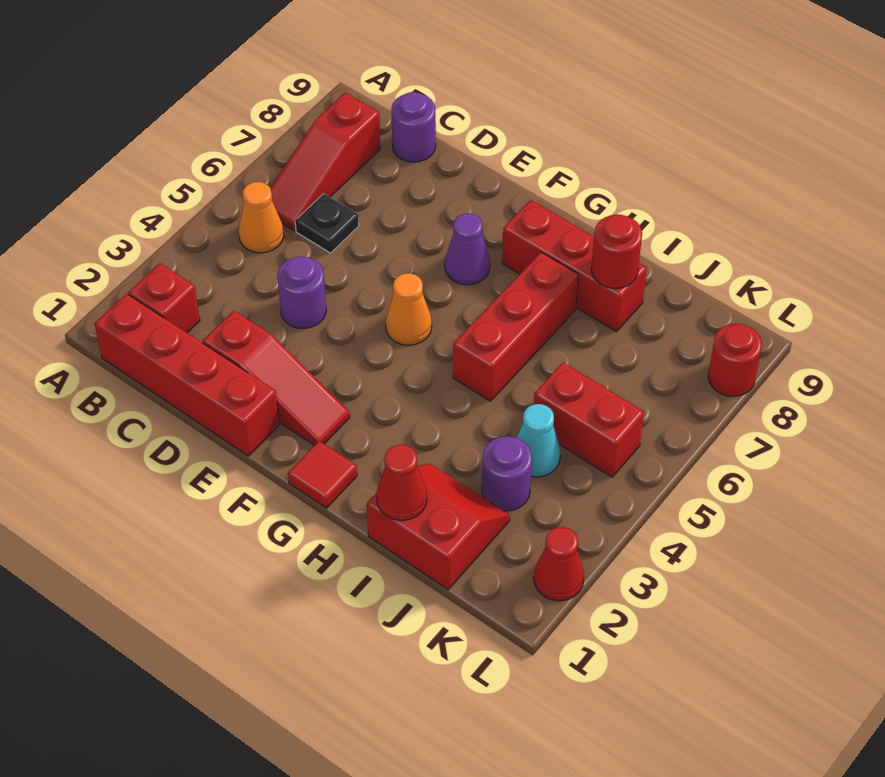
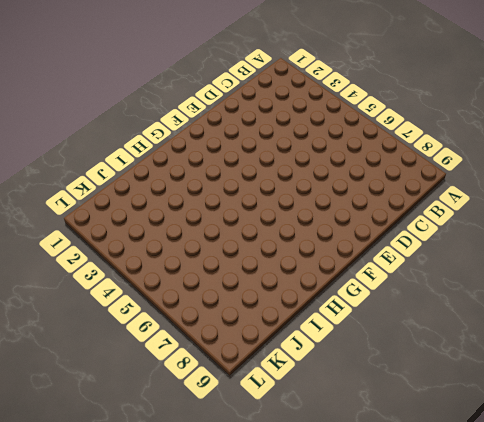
none -> red brick B1:E1 level 1
none -> red brick B2 level 1
none -> orange cone B5 level 1

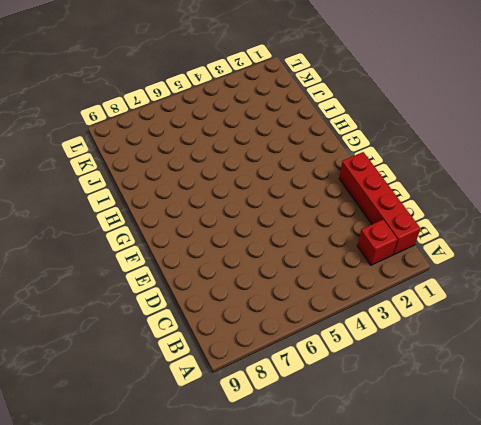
none -> orange cone B5 level 1
none -> red slope B6:B8 level 1 top 8
none -> black plate C6 level 1

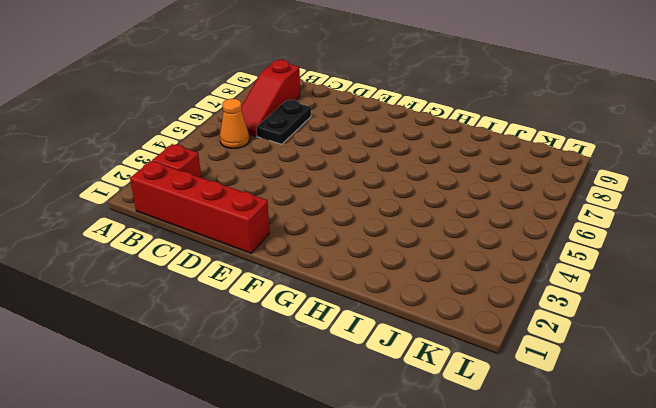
black plate C6:C7 level 1 -> black plate C6 level 1
none -> purple round brick C9 level 1
none -> red slope D2:F2 level 1 top D
none -> purple round brick D4 level 1

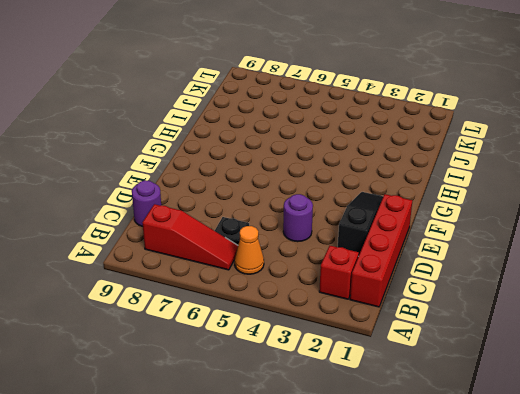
black slope D2:F2 level 1 top D -> red slope D2:F2 level 1 top D
none -> orange cone F5 level 1
none -> purple cone F7 level 1
none -> red tile G1 level 1

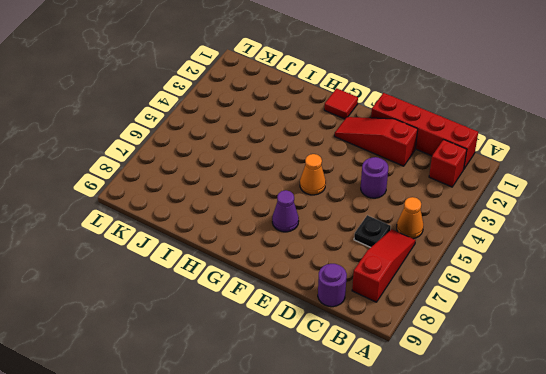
none -> red brick G8:I8 level 1
none -> red brick H5:H7 level 1
none -> red slope I1:J2 level 1 top 1

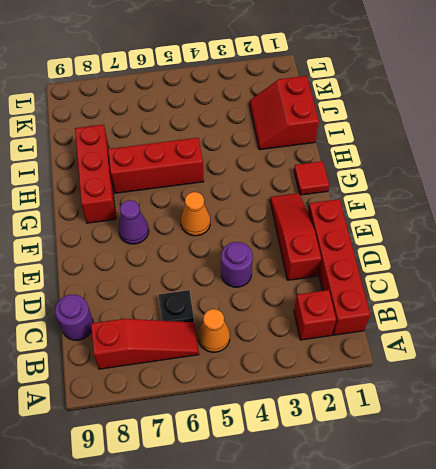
none -> purple round brick J3 level 1
none -> cyan cone J4 level 1
none -> red brick J5:K5 level 1

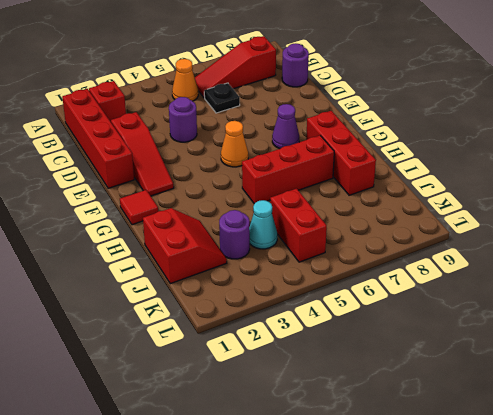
none -> red cone L2 level 1
none -> red round brick L8 level 1
none -> red cone I1 level 2

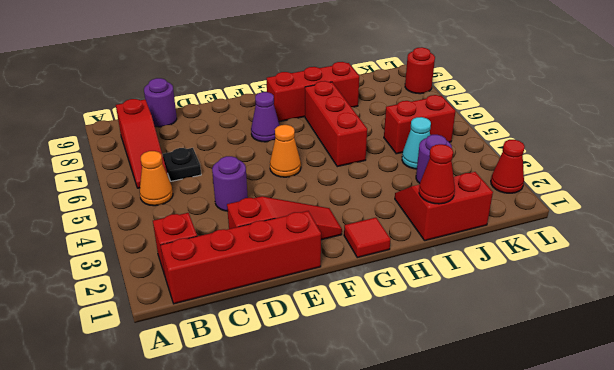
none -> red round brick I8 level 2

